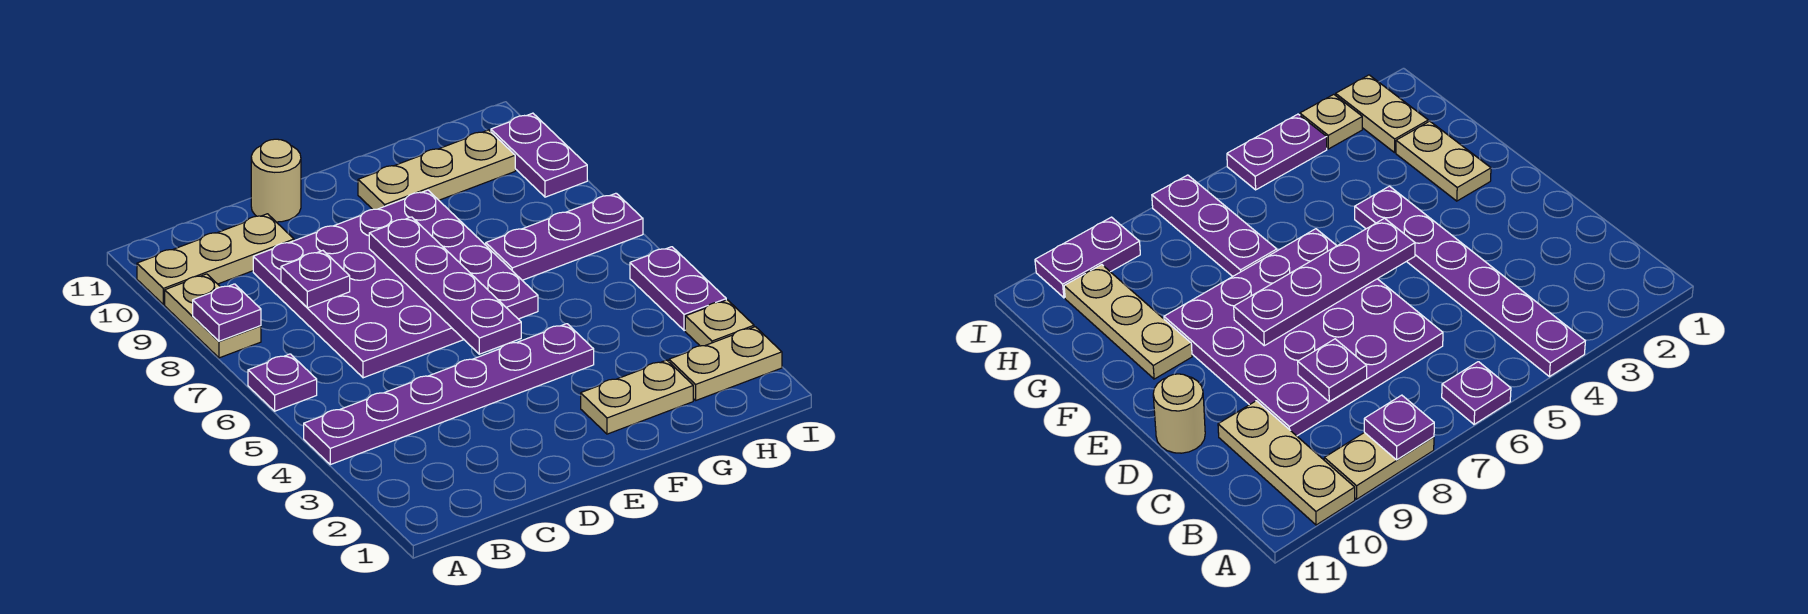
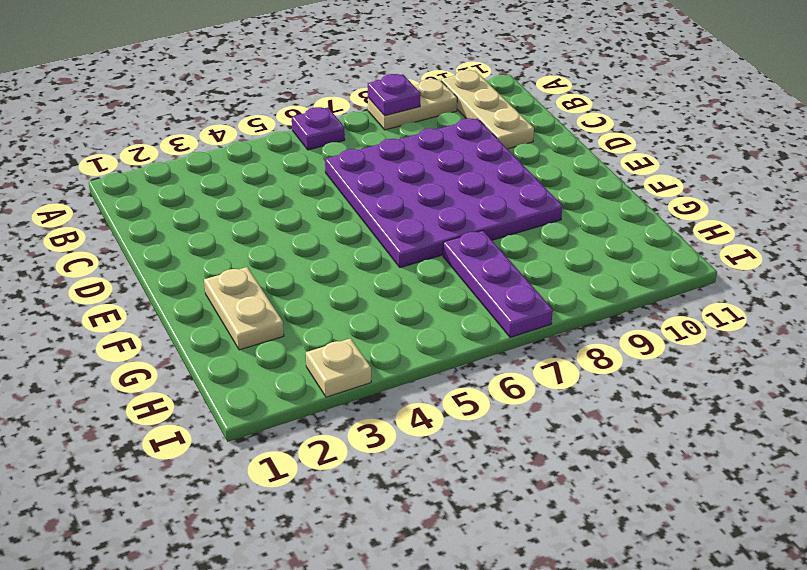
none -> purple plate A4:F4 level 1
none -> tan round brick D11 level 1
none -> tan plate F10:H10 level 1

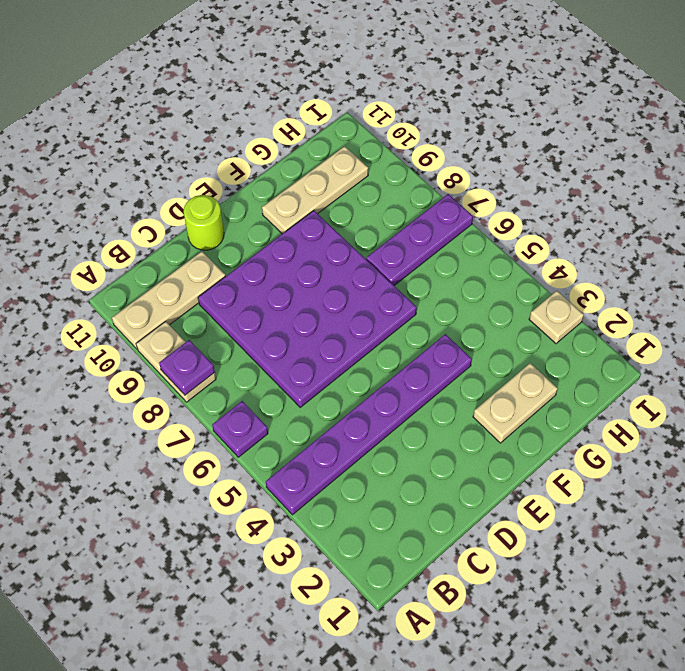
lime round brick D11 level 1 -> tan round brick D11 level 1
none -> tan plate H2:I2 level 1
none -> purple plate I4:I5 level 1
none -> purple plate I9:I10 level 1

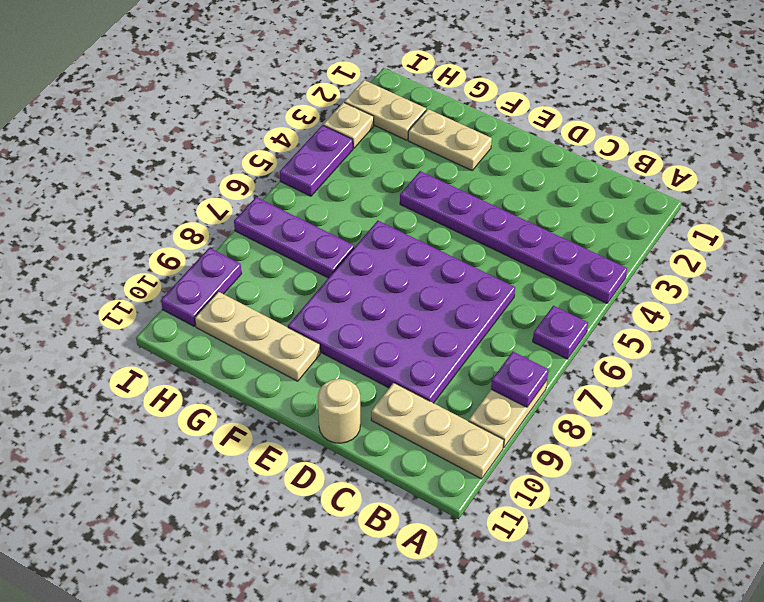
none -> purple plate C8 level 2
none -> purple plate E5:E8 level 2

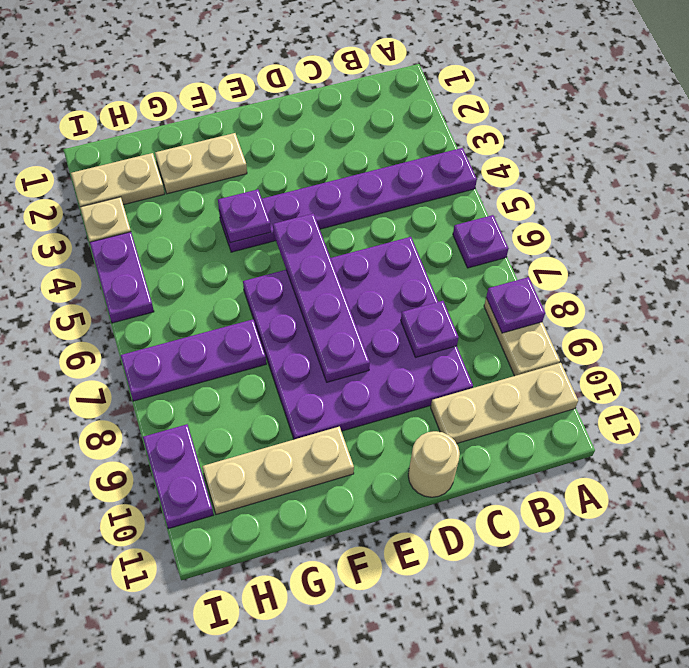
purple plate F4 level 2 -> none

